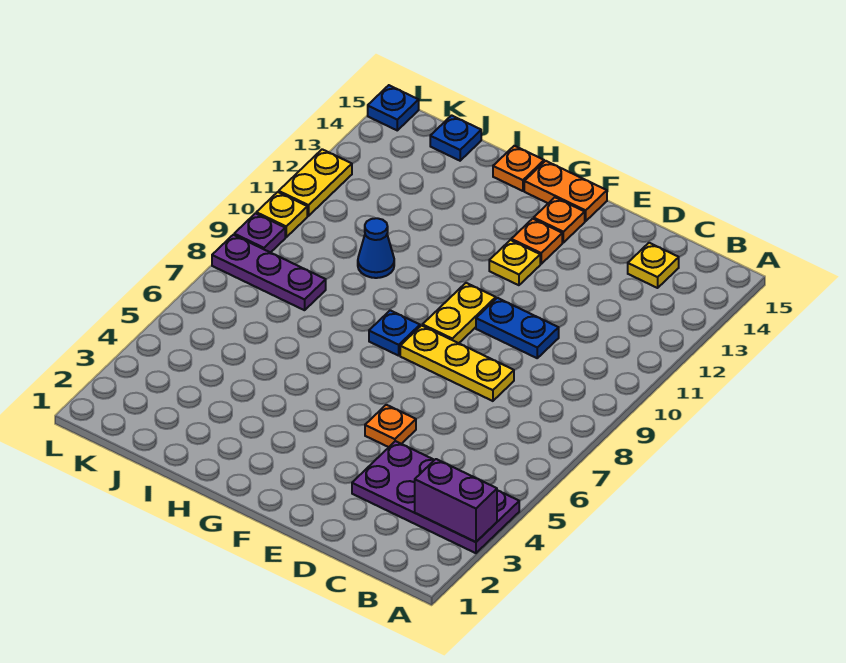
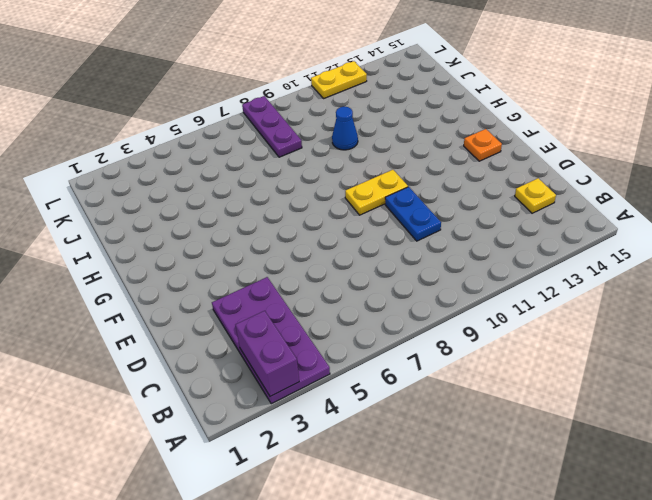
none -> yellow plate D8:F8 level 1
none -> orange plate E5 level 1
none -> yellow plate F12 level 1

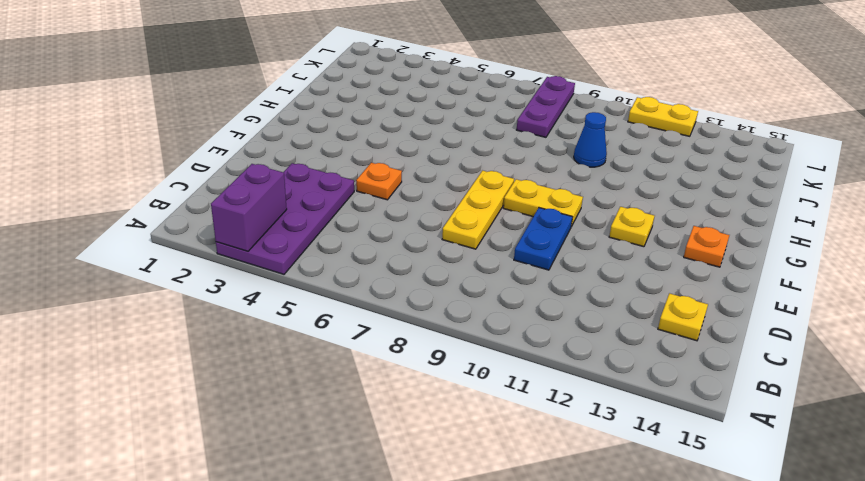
none -> orange plate F13 level 1
none -> orange plate F15:G15 level 1
none -> blue plate G8 level 1

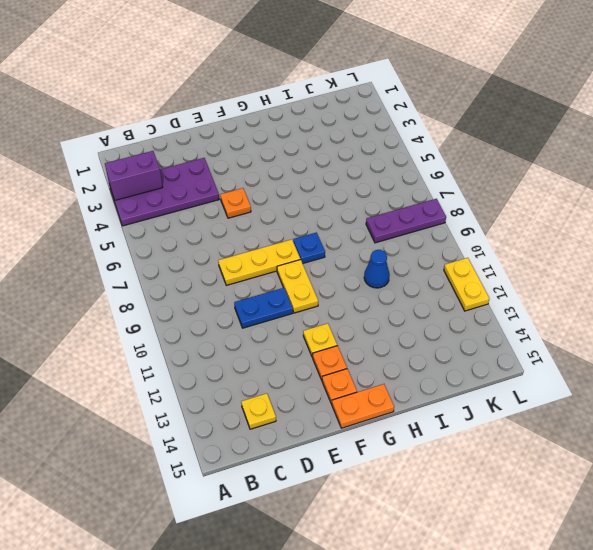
none -> orange plate H15 level 1
none -> blue plate J15 level 1
none -> purple plate L9 level 1

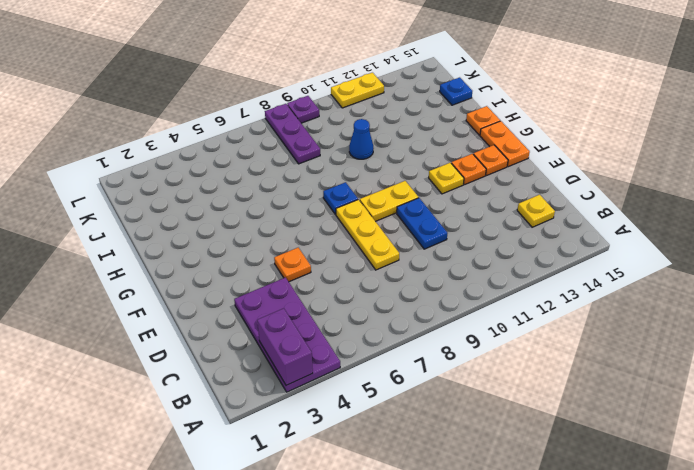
none -> yellow plate L10 level 1
none -> blue plate L15 level 1

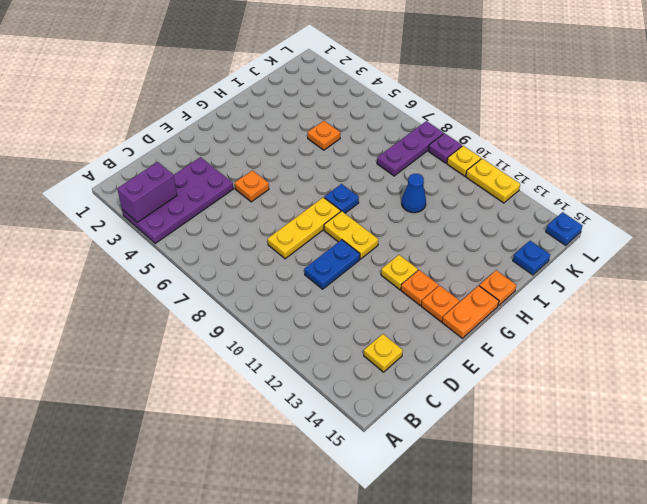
orange plate I5 level 1 -> none

